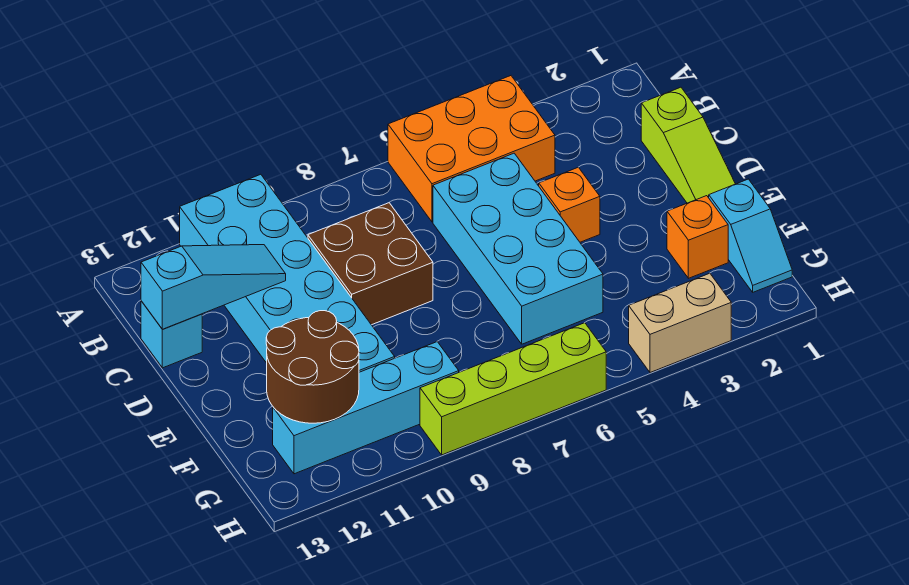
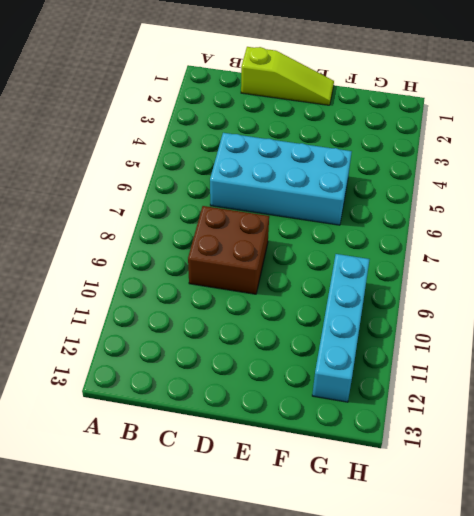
none -> orange brick A4:B6 level 1
none -> cyan brick A10:F11 level 1
none -> cyan brick C13 level 1

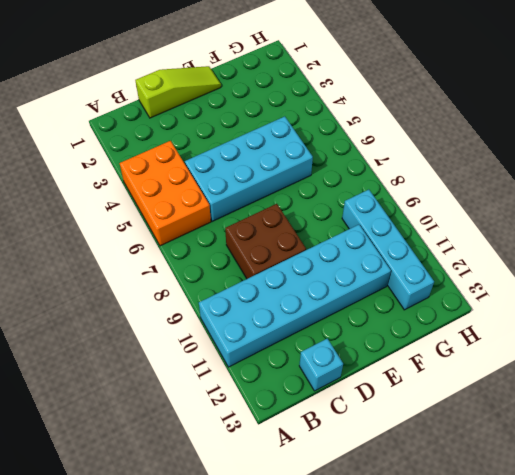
none -> orange brick D4 level 1
none -> cyan slope F1:G1 level 1 top F
none -> orange brick F2 level 1

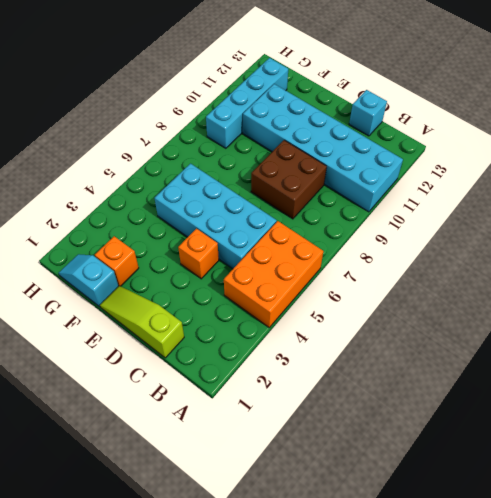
none -> tan brick H3:H4 level 1
none -> lime brick H6:H9 level 1
none -> cyan slope C11:C13 level 2 top 13

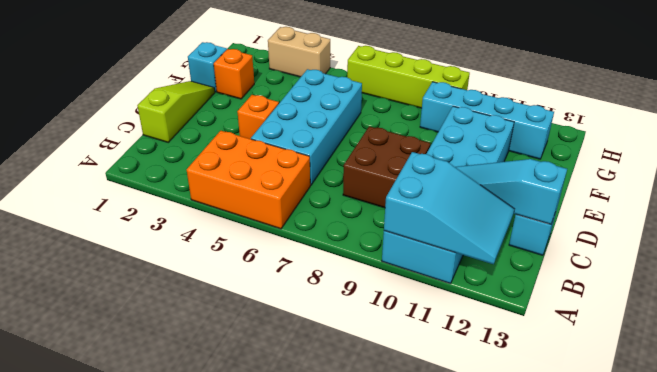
cyan slope A10:B12 level 2 top 10 -> none
none -> brown round brick F11:G12 level 2

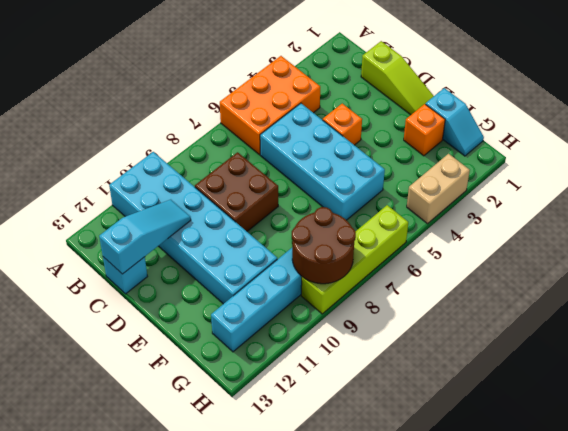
brown round brick G8:H9 level 2 -> brown round brick F11:G12 level 2

